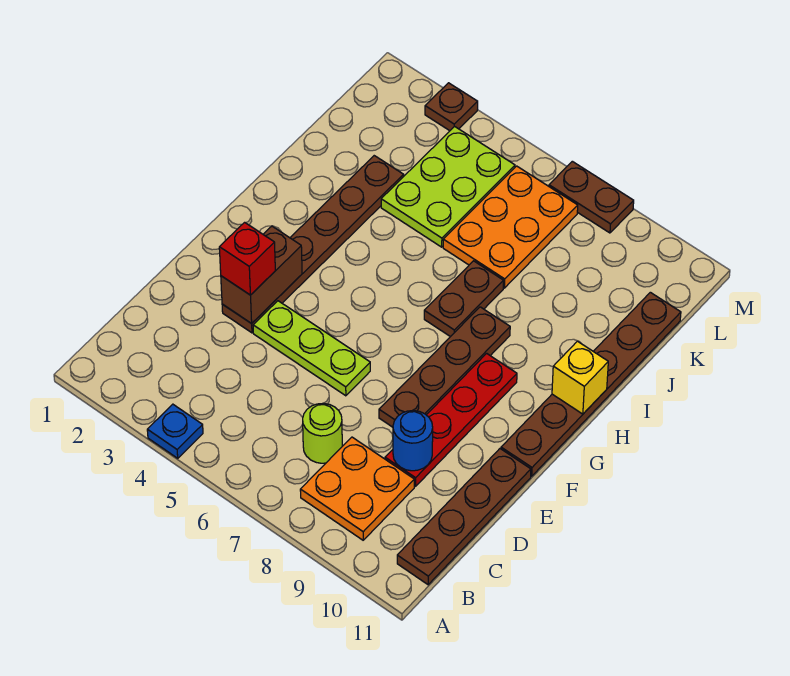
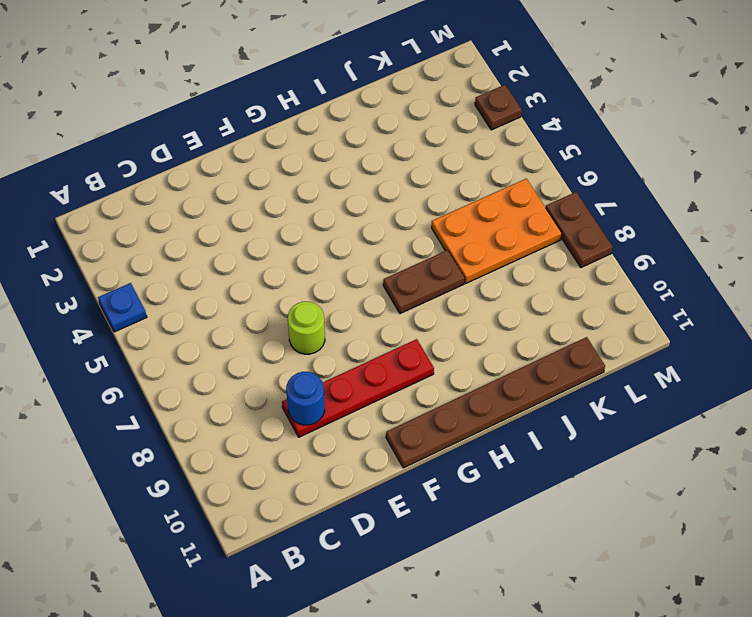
lime round brick E7 level 1 -> lime round brick C7 level 1
none -> orange plate B8:C9 level 1
none -> brown plate B11:E11 level 1
none -> brown plate E3:J3 level 1

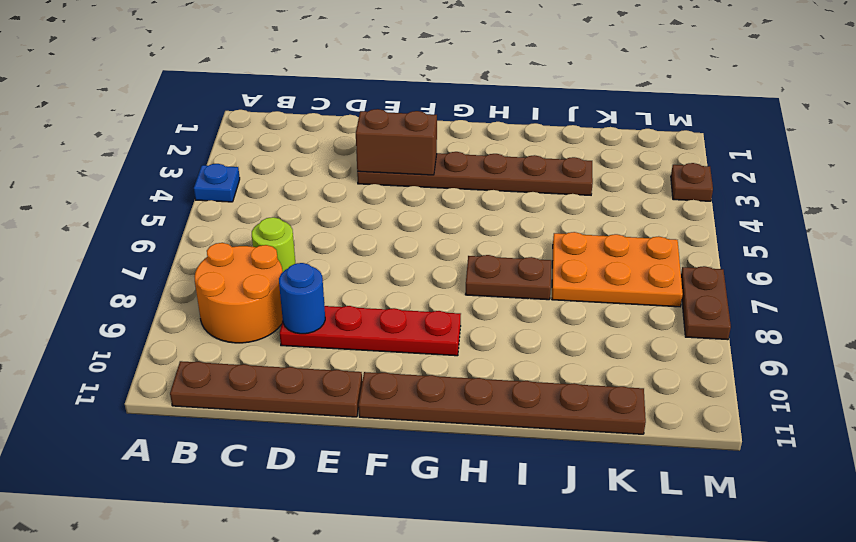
orange round brick B8:C9 level 1 -> orange plate B8:C9 level 1
none -> lime plate E4:E6 level 1
none -> brown plate E8:H8 level 1
none -> lime plate J4:L5 level 1

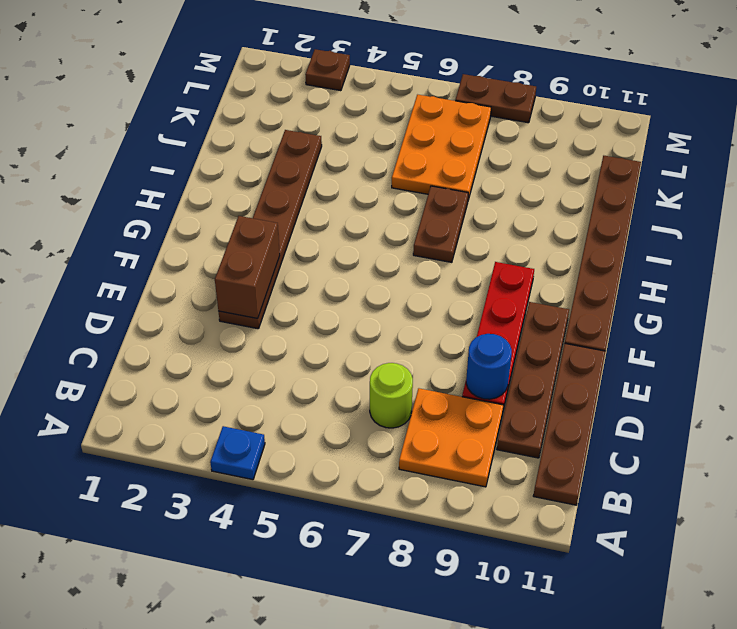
brown plate C10:F10 level 1 -> brown plate E8:H8 level 1
none -> lime plate E4:E6 level 1
none -> lime plate J4:L5 level 1
none -> yellow brick H11 level 2

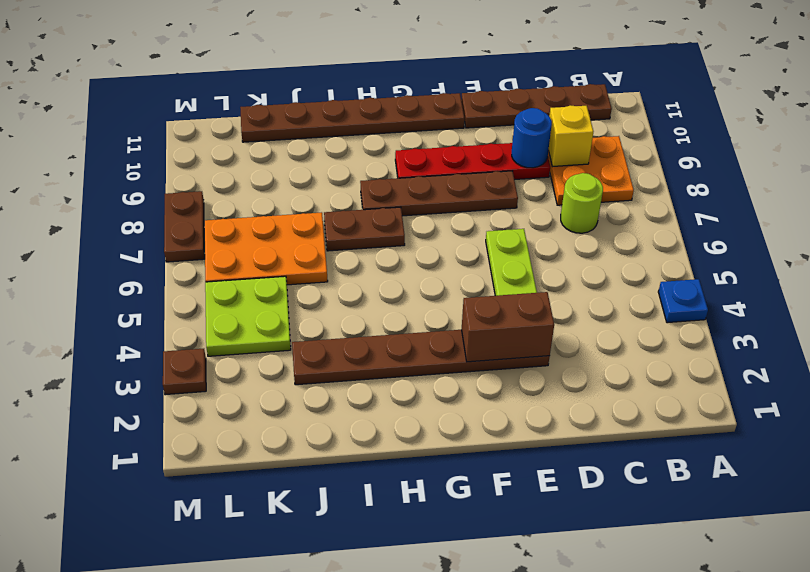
yellow brick C9 level 2 -> yellow brick H11 level 2
lime plate K4:L5 level 1 -> lime plate J4:L5 level 1
none -> red brick E3 level 3

